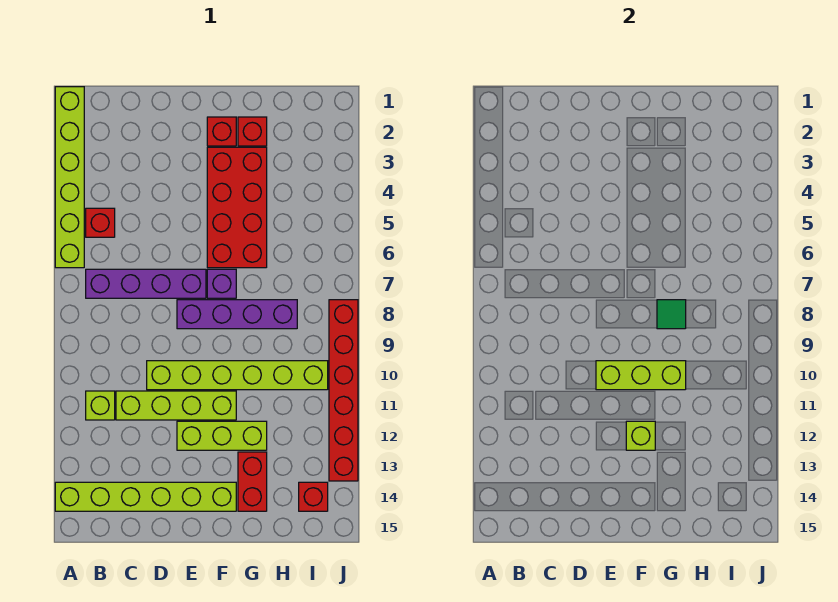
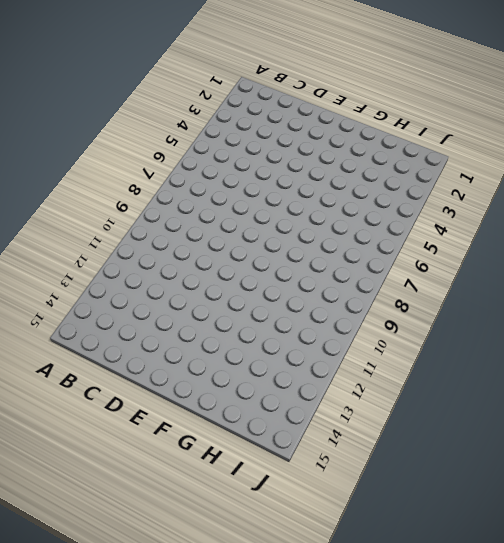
none -> lime brick A1:A6 level 1
none -> lime brick A14:F14 level 1
none -> red brick B5 level 1

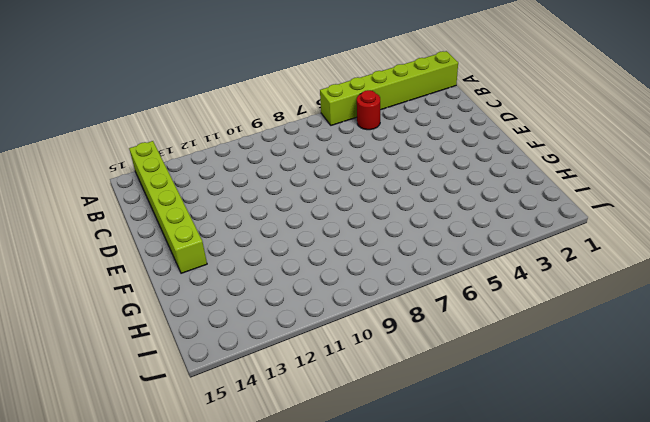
red round brick B5 level 1 -> red brick B5 level 1
none -> purple brick B7:E7 level 1
none -> lime brick B11 level 1
none -> lime brick C11:F11 level 1

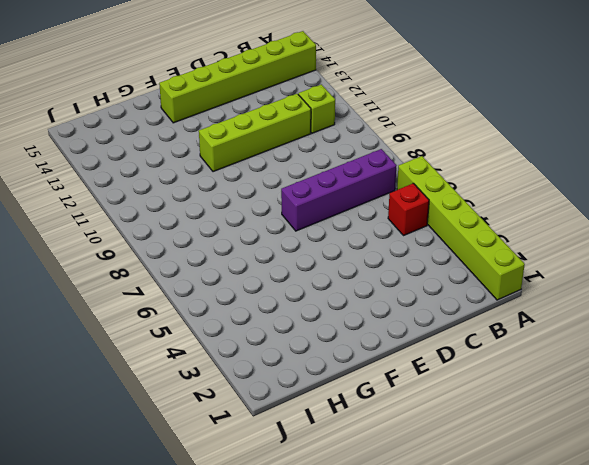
none -> lime brick D10:I10 level 1
none -> purple brick E8:H8 level 1
none -> lime brick E12:G12 level 1

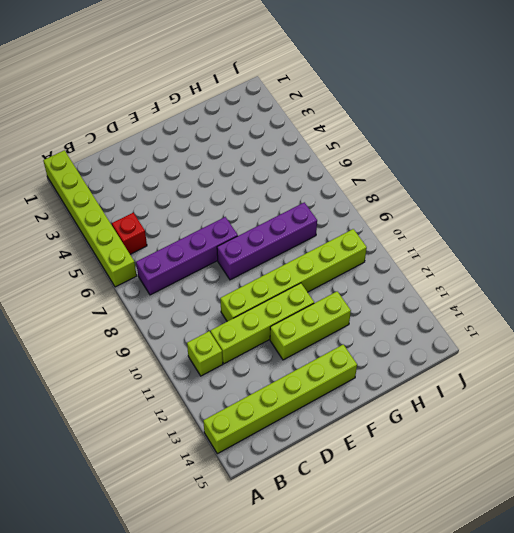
none -> red brick F2 level 1
none -> red brick F3:G6 level 1
none -> purple brick F7 level 1

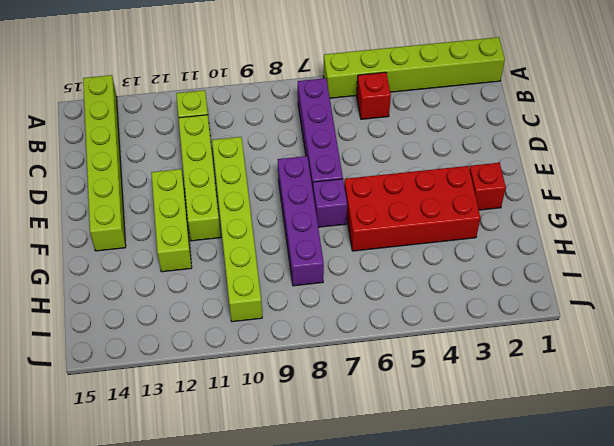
none -> red brick G2 level 1
none -> red brick G13:G14 level 1
none -> red brick I14 level 1

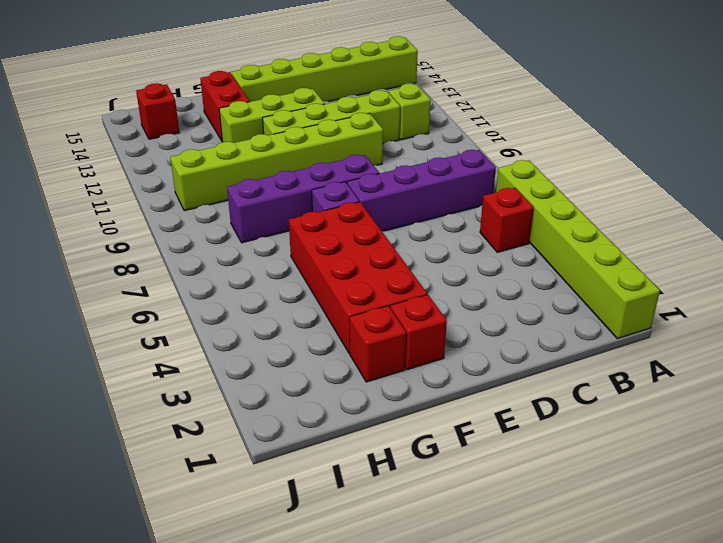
none -> red brick J8:J13 level 1
none -> lime brick E10:G10 level 2
none -> lime brick F12 level 2

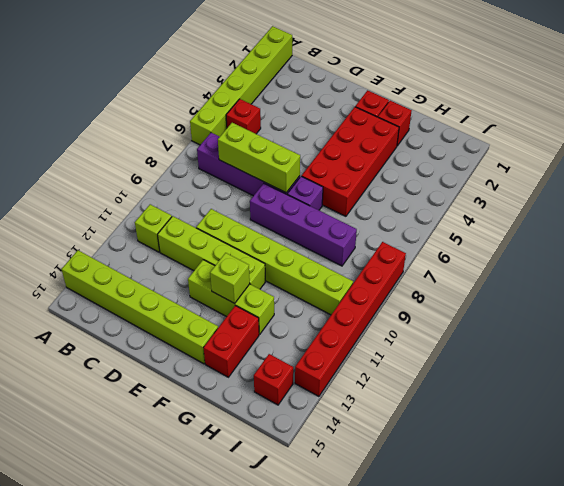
lime brick C7:E7 level 2 -> lime brick E10:G10 level 2
none -> green tile G8 level 2

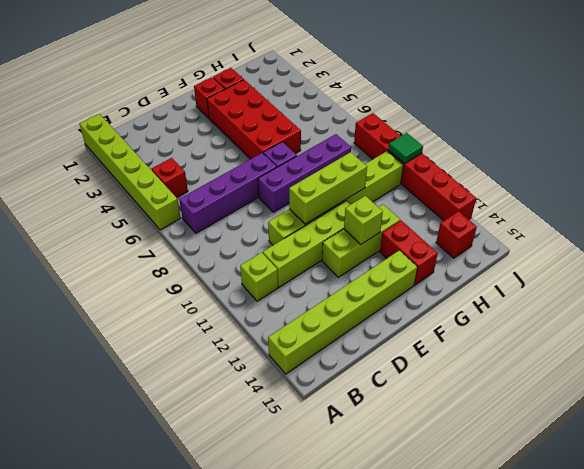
green tile J10 level 2 -> green tile G8 level 2

